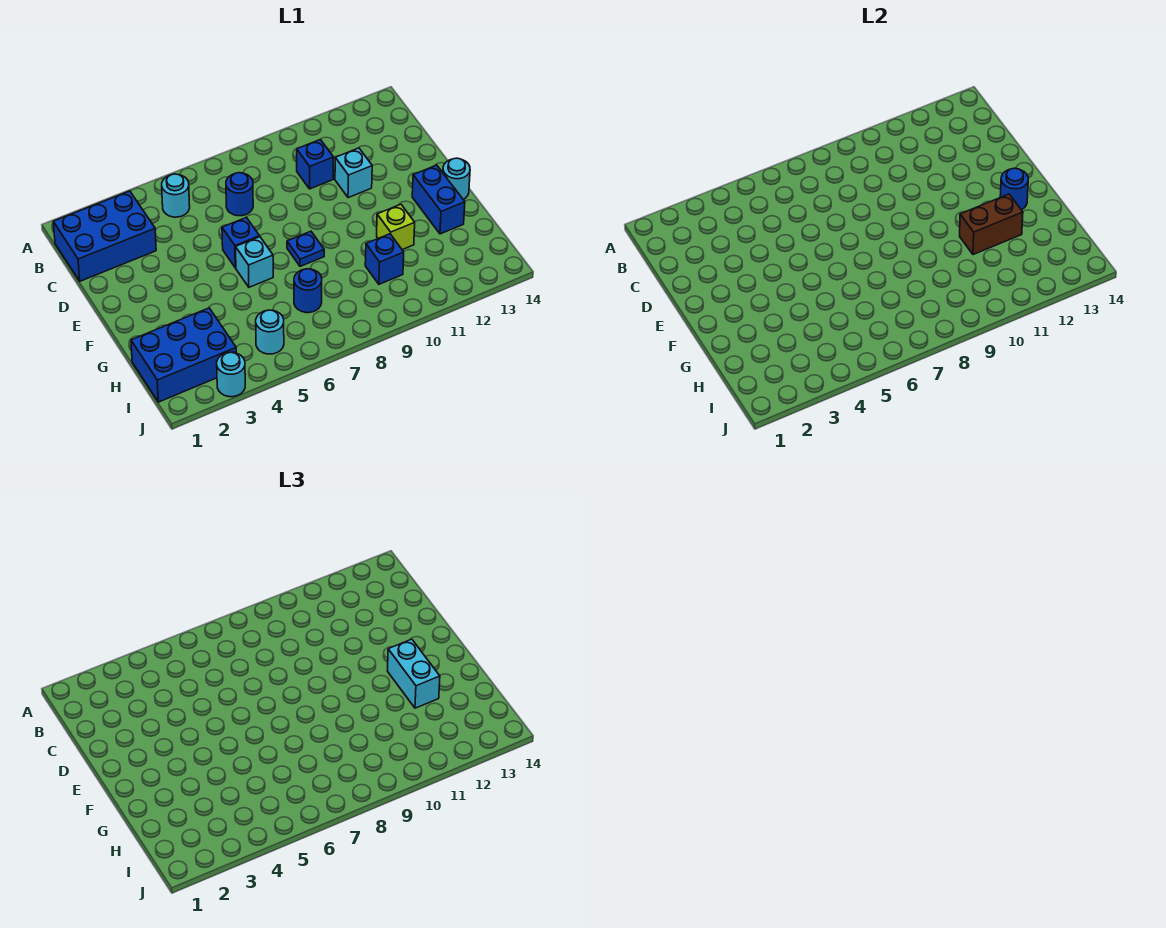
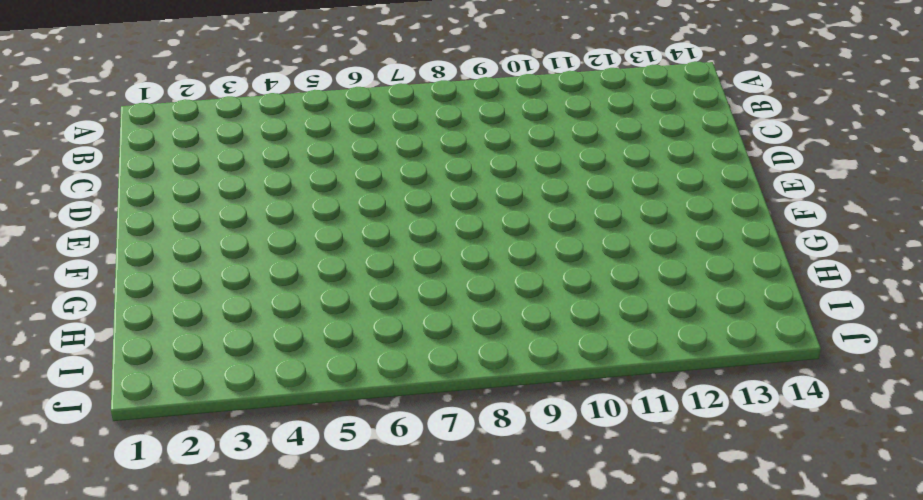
none -> blue brick B1:C3 level 1
none -> cyan round brick B5 level 1
none -> blue round brick C7 level 1

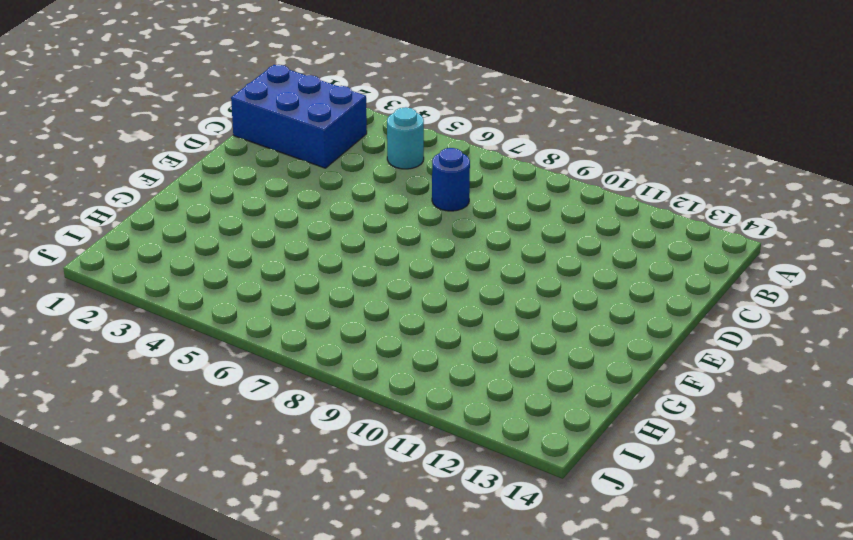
none -> blue brick C10 level 1
none -> cyan brick D11 level 1
none -> blue brick E6 level 1

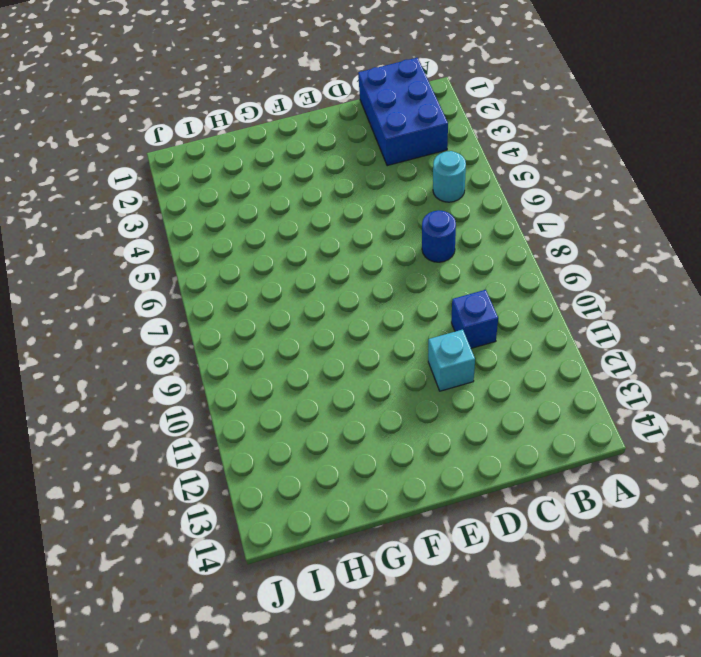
none -> blue brick E6 level 1
none -> cyan brick F6 level 1
none -> blue plate F8 level 1

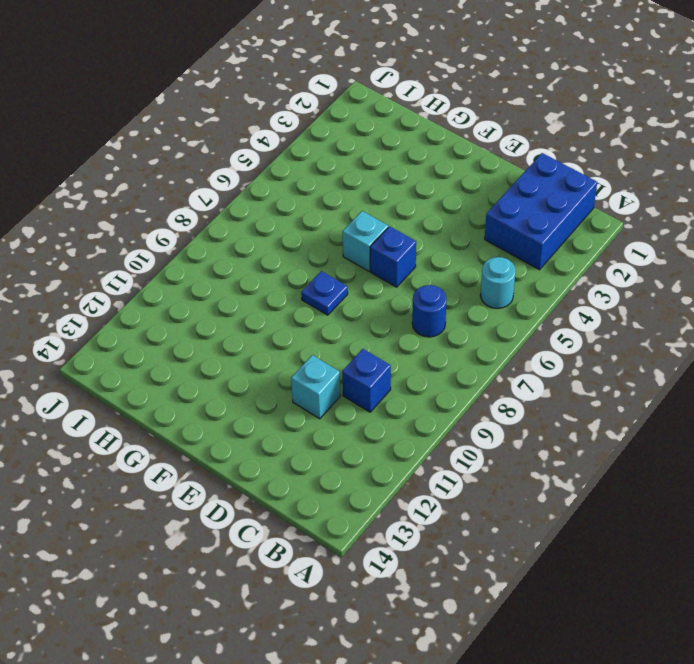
none -> blue brick F13:G13 level 1
none -> cyan round brick F14 level 1
none -> lime brick G11 level 1

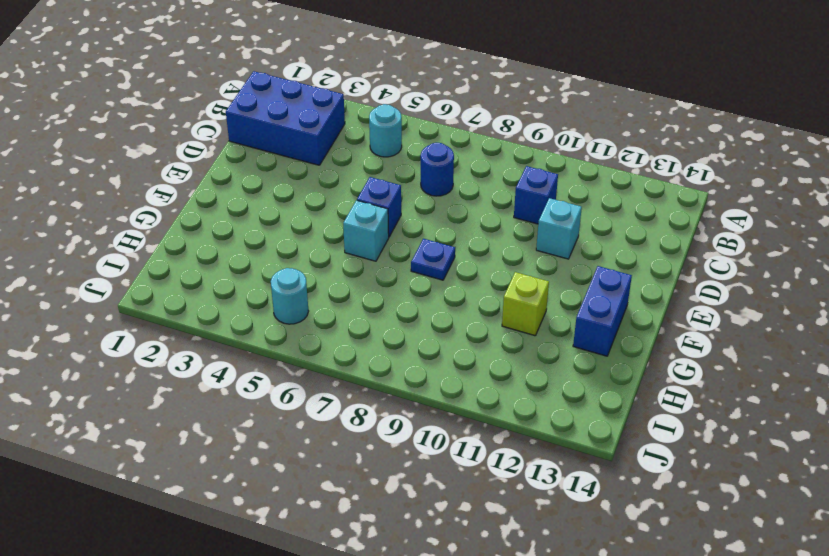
none -> cyan round brick F14 level 1
none -> blue brick H1:I3 level 1
none -> blue round brick H7 level 1

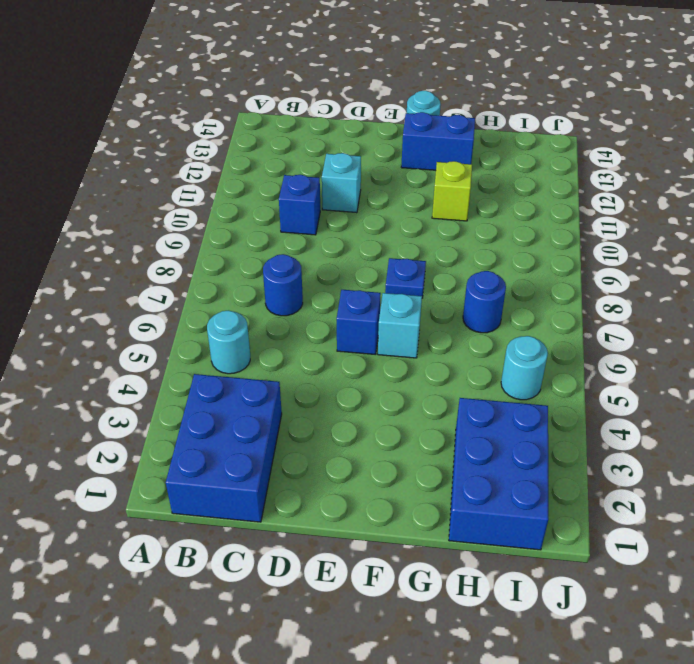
none -> blue brick H10 level 1
none -> cyan round brick J3 level 1
none -> blue round brick F13 level 2

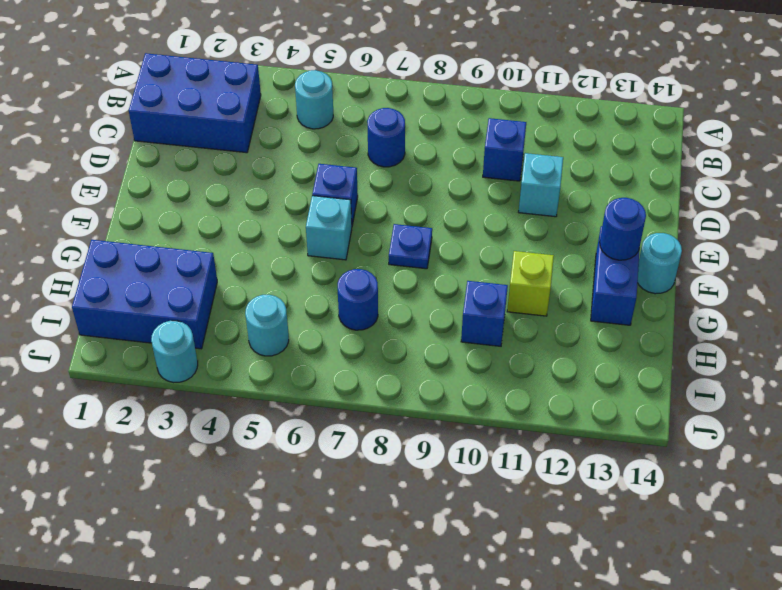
none -> brown brick G11:G12 level 2
none -> cyan brick F12:G12 level 3

